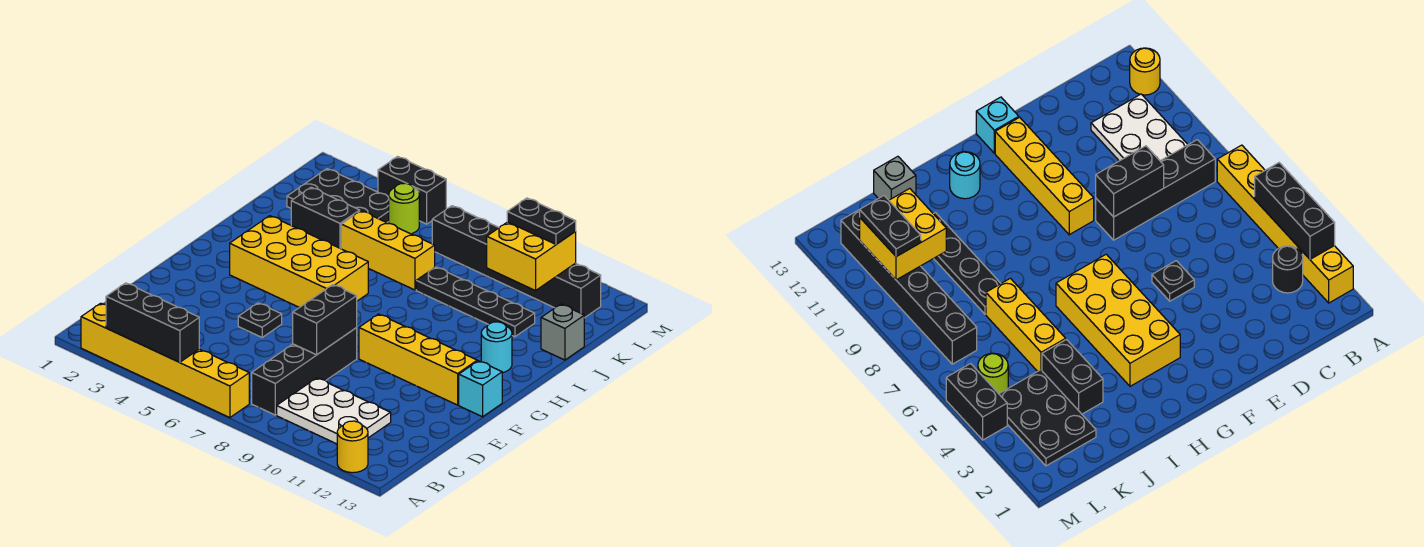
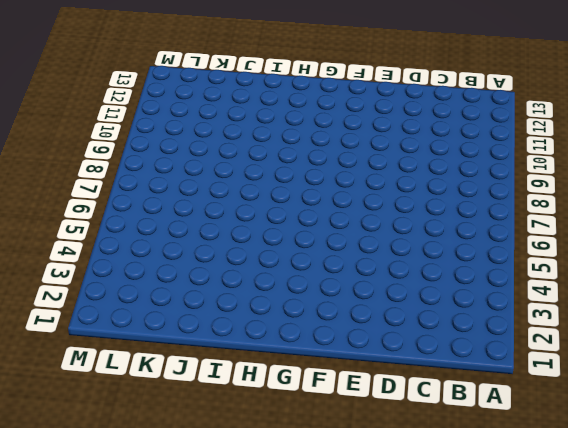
none -> yellow brick A2:A7 level 1
none -> yellow round brick A12 level 1
none -> black round brick B3 level 1

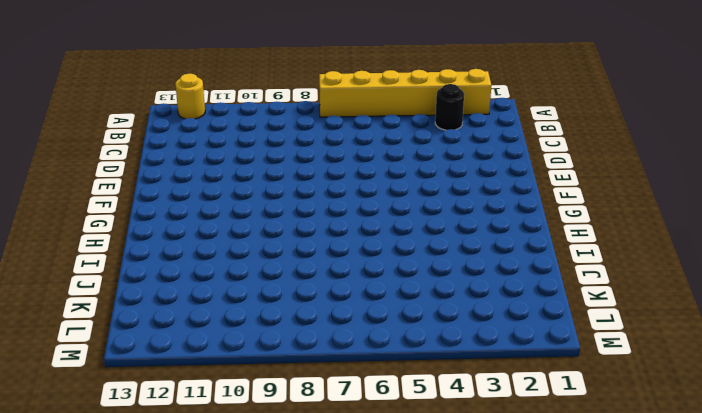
none -> black brick B8:E8 level 1
none -> white plate B9:C11 level 1
none -> black plate E5 level 1

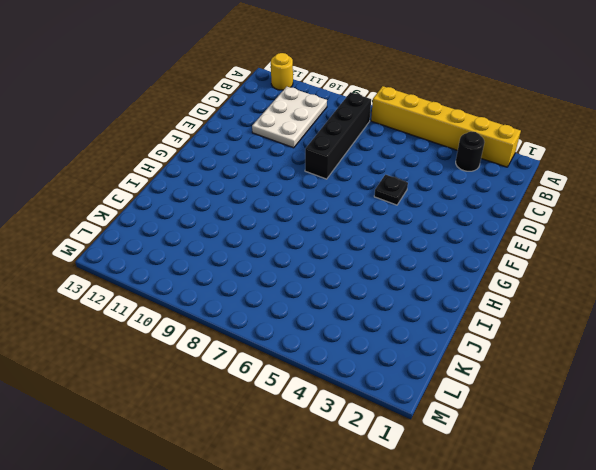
white plate B10:D11 level 1 -> white plate B9:C11 level 1
none -> yellow brick F9:F12 level 1
none -> cyan brick F13 level 1
none -> yellow brick G3:H6 level 1

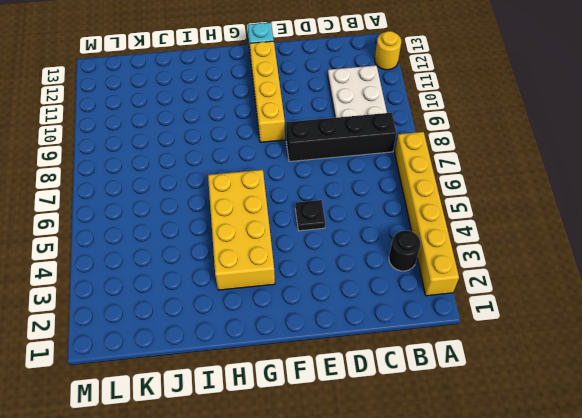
none -> cyan round brick H12 level 1
none -> black brick J3:J4 level 1
none -> yellow brick J5:J7 level 1

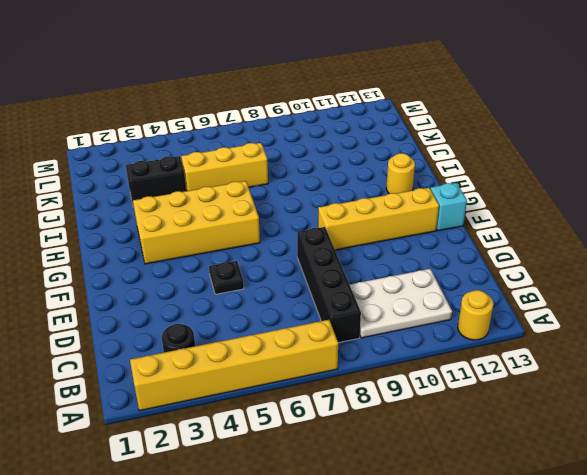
yellow round brick H12 level 1 -> cyan round brick H12 level 1
none -> black plate J8:J11 level 1
none -> grey brick J13 level 1
none -> black plate K2:L4 level 1

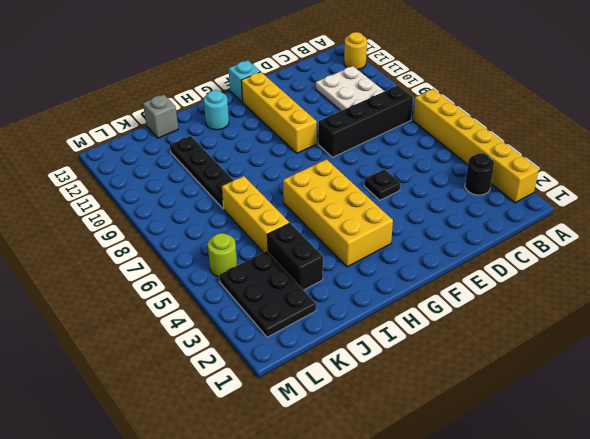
none -> black brick L7:L12 level 1
none -> black brick M4:M5 level 1
none -> black brick A3:A5 level 2

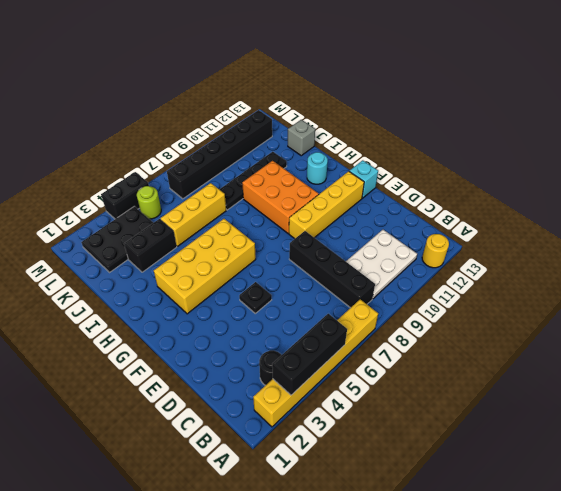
orange brick G9:I10 level 1 -> none
none -> black brick D8:E8 level 2
none -> yellow brick K10:L11 level 2
none -> black plate L10:L11 level 3

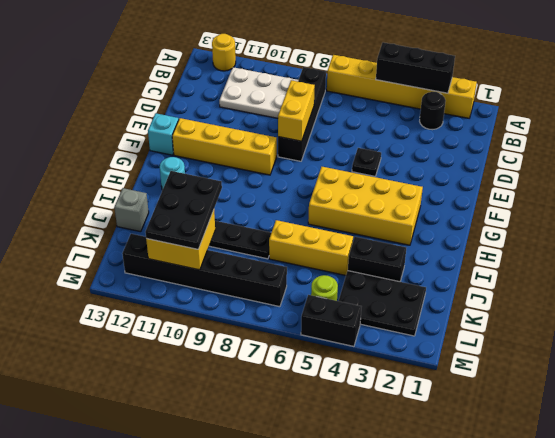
yellow brick D8:E8 level 2 -> black brick D8:E8 level 2
black plate J10:L11 level 3 -> black plate L10:L11 level 3

